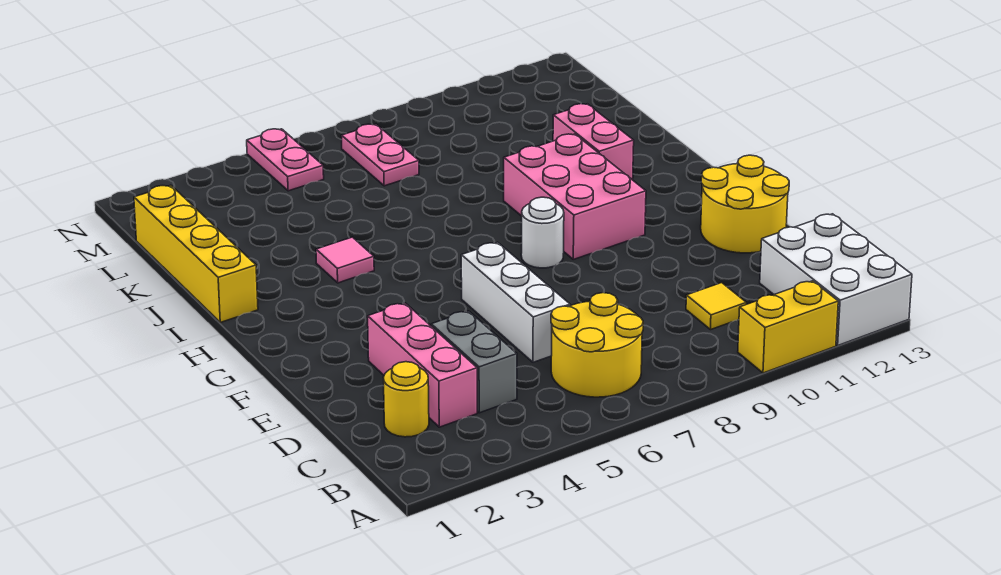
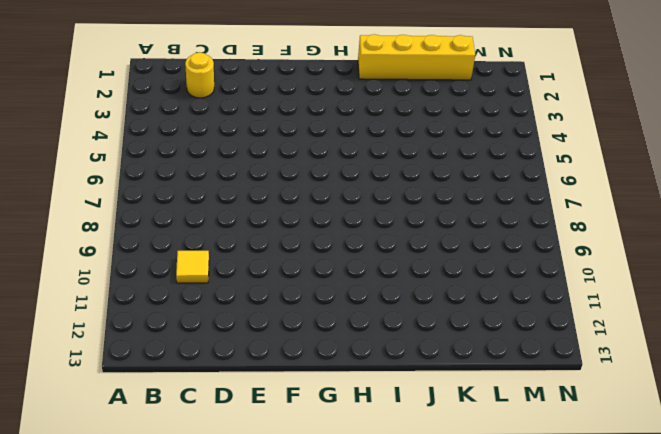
none -> yellow brick A10:A11 level 1
none -> white brick A12:C13 level 1
none -> yellow round brick B6:C7 level 1

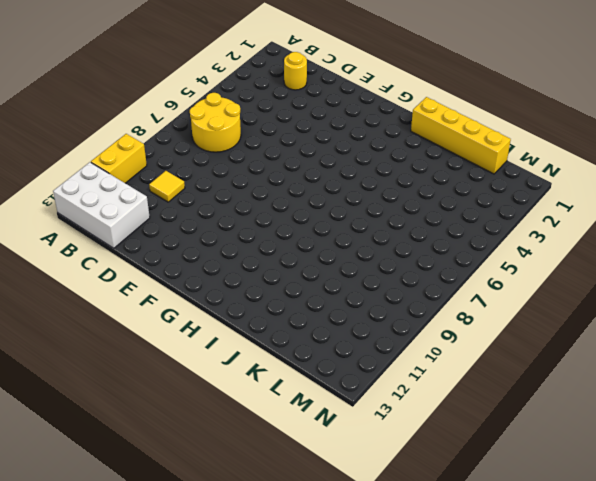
none -> pink brick C3:E3 level 1
none -> grey brick C4:D4 level 1
none -> white brick D6:F6 level 1

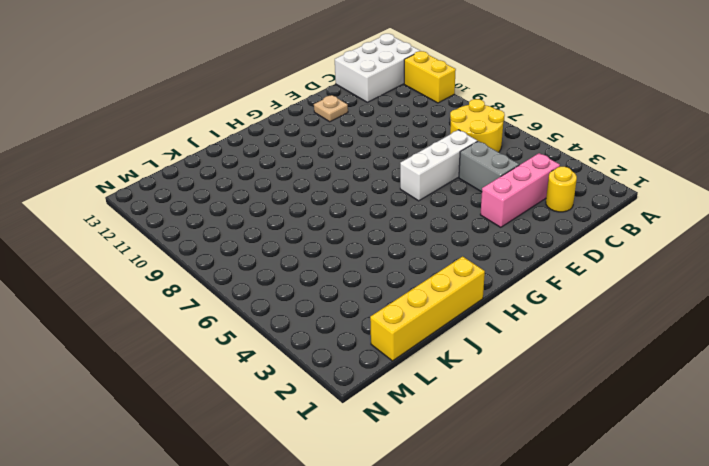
grey brick D4:D5 level 1 -> grey brick C4:D4 level 1
tan plate E12 level 1 -> yellow round brick E12:F13 level 1
none -> yellow tile C10 level 1
none -> white round brick G8 level 1
none -> pink brick G9:I10 level 1

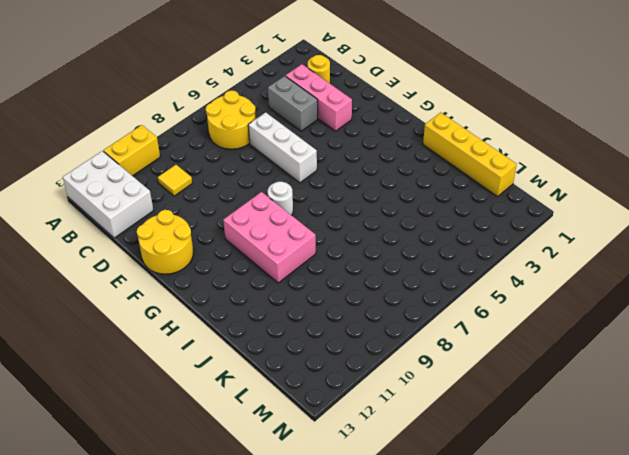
none -> pink tile I4 level 1
none -> pink brick I11:J11 level 1
none -> pink plate L7:M7 level 1

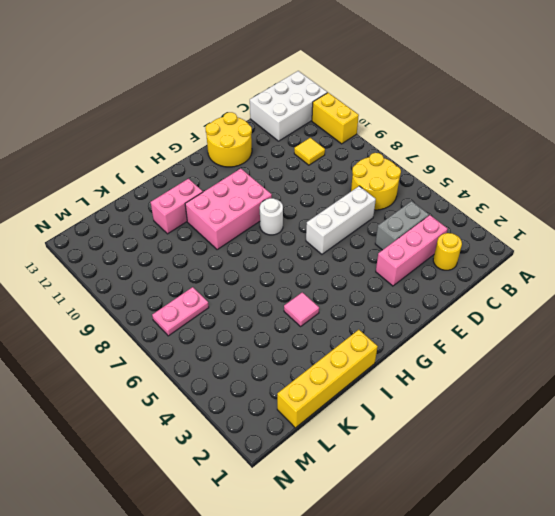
none -> pink plate M5:N5 level 1

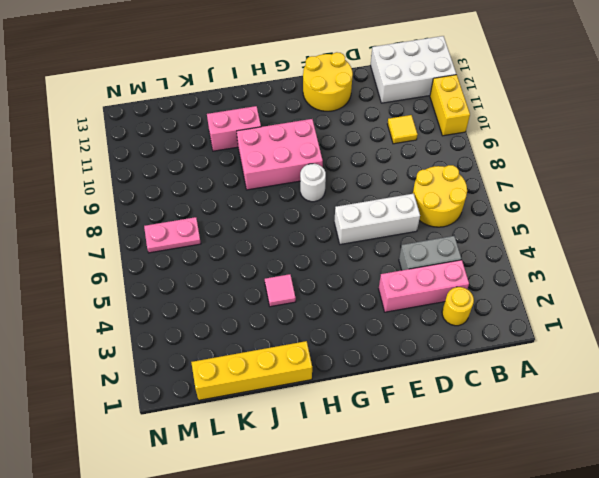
none -> pink plate M5:N5 level 1

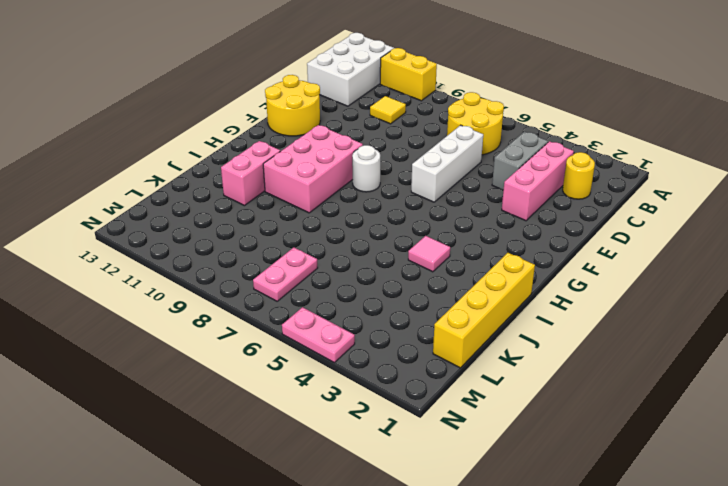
pink plate N4:N5 level 1 -> pink plate M5:N5 level 1

